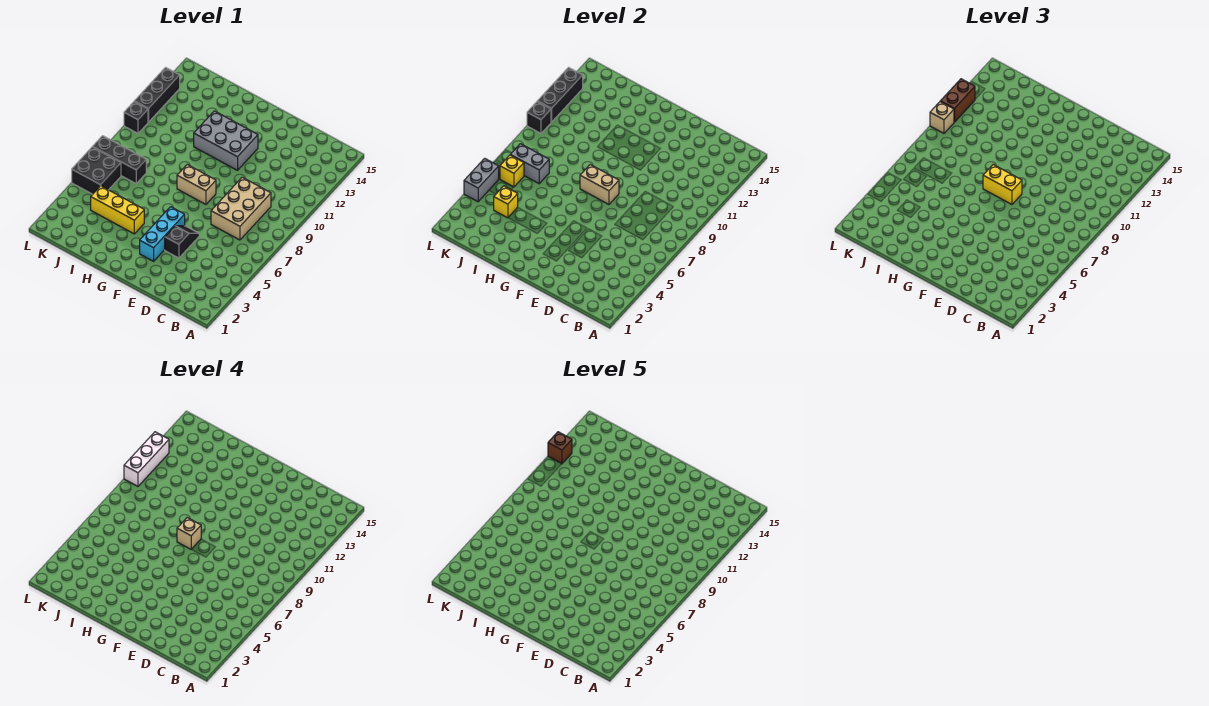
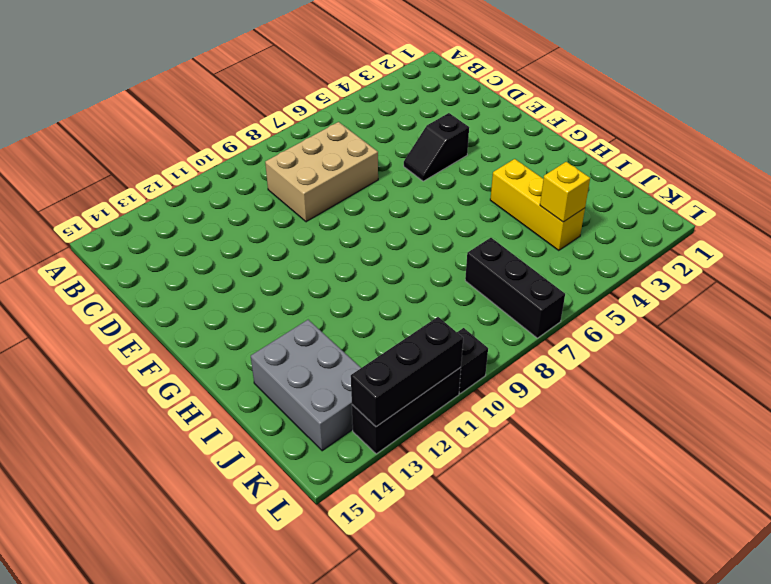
grey brick I13:K14 level 1 -> grey brick F11:H12 level 1
none -> cyan brick F3:F5 level 1
none -> tan brick F8:G8 level 1
none -> black brick K5:L6 level 1

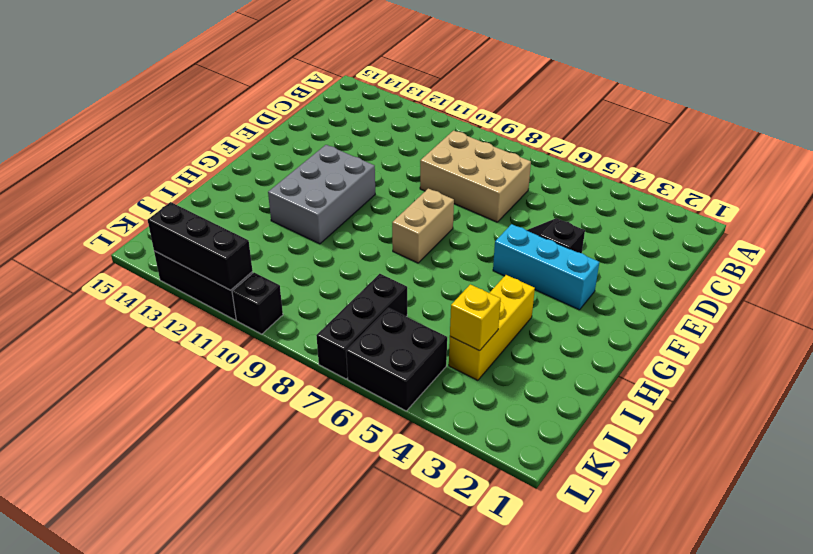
none -> tan brick F8:G8 level 2
none -> grey brick J7:K7 level 2
none -> yellow brick K6 level 2

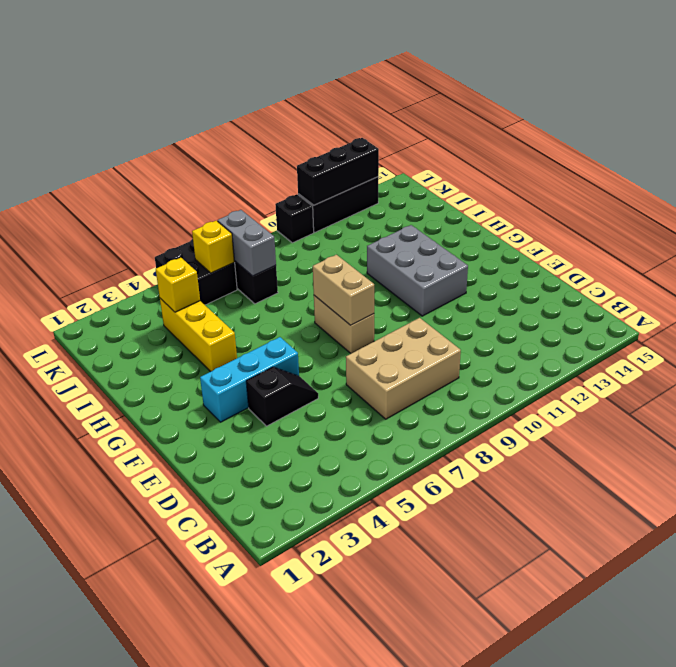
none -> grey brick L4:L5 level 2
none -> black brick L10 level 2
none -> yellow brick F8:G8 level 3

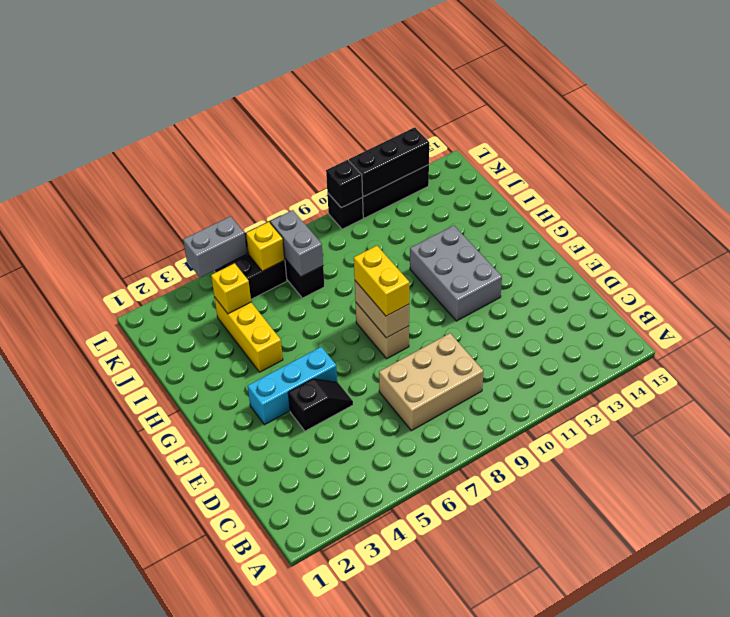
none -> tan brick L10 level 3
none -> brown brick L11:L12 level 3
none -> tan brick G8 level 4

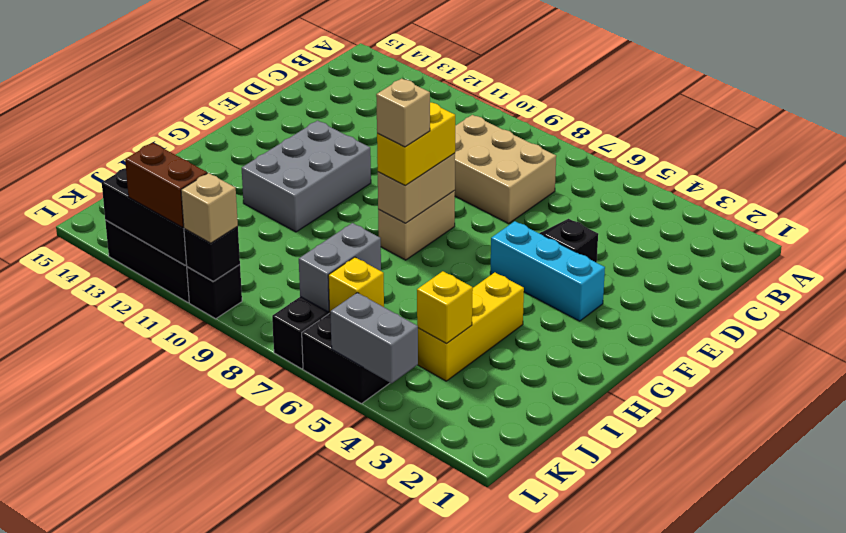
none -> white brick L10:L12 level 4
none -> brown brick L12 level 5

